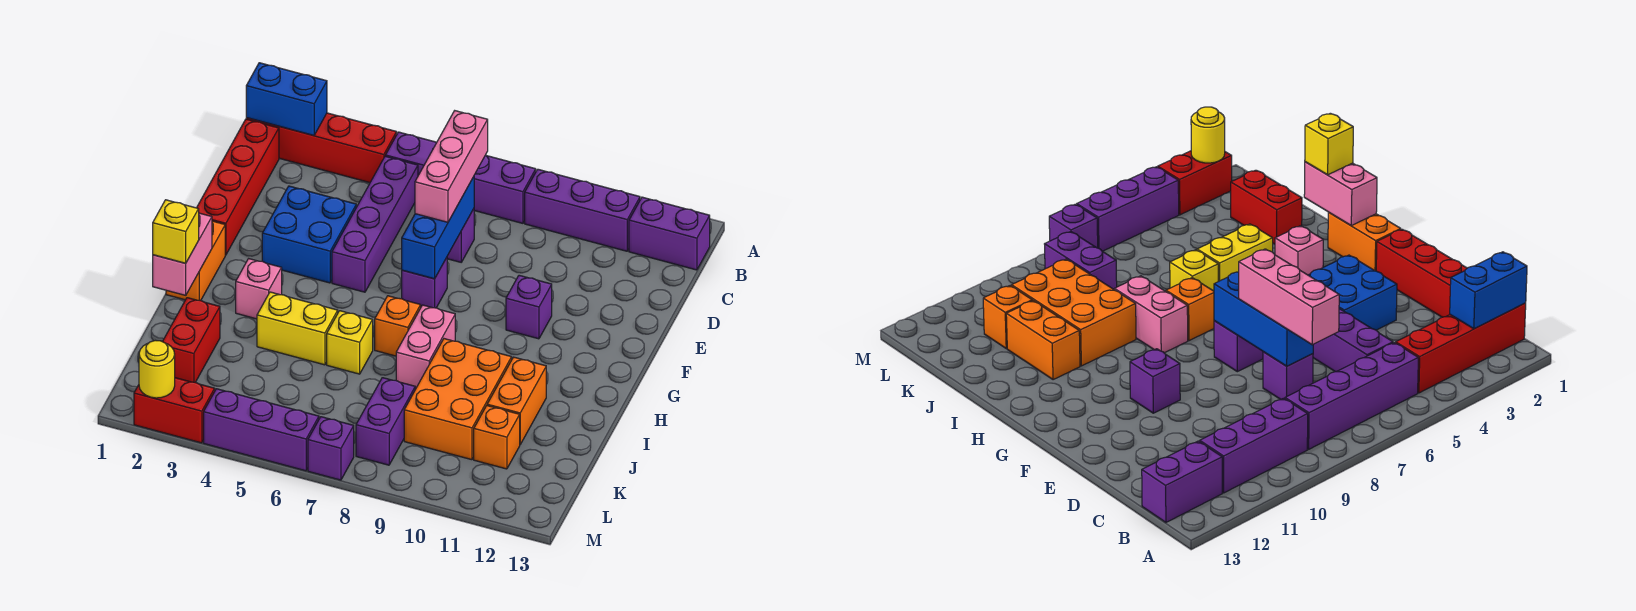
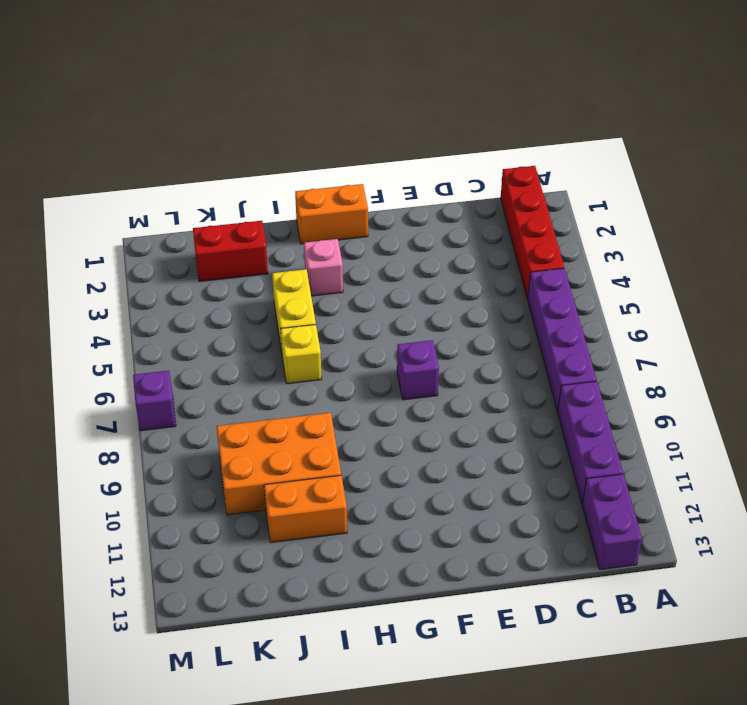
none -> red brick C1:F1 level 1
none -> purple brick C5:F5 level 1
none -> purple brick D7 level 1
none -> blue brick E3:F4 level 1

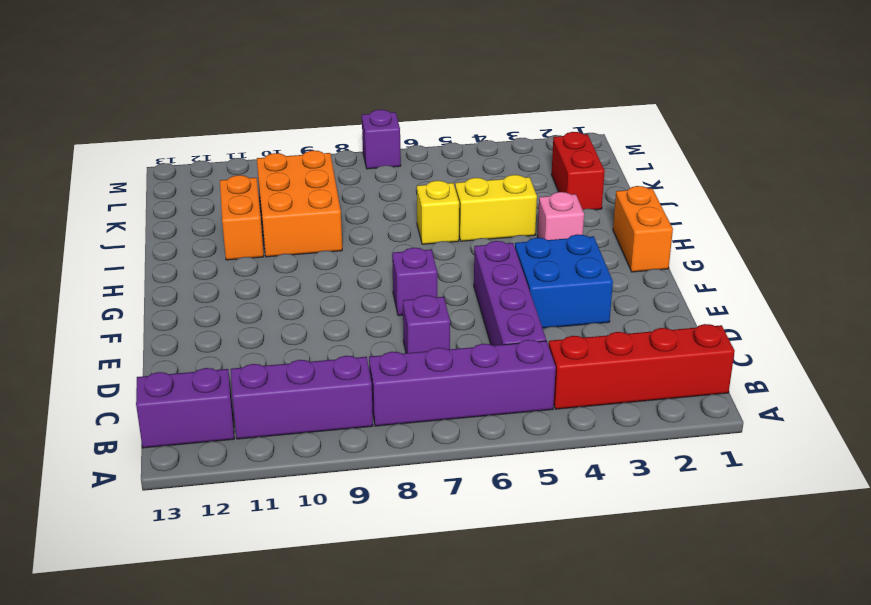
none -> red brick C1:F1 level 1
none -> purple brick F10 level 1
none -> orange brick H7 level 1
none -> pink brick H8:I8 level 1

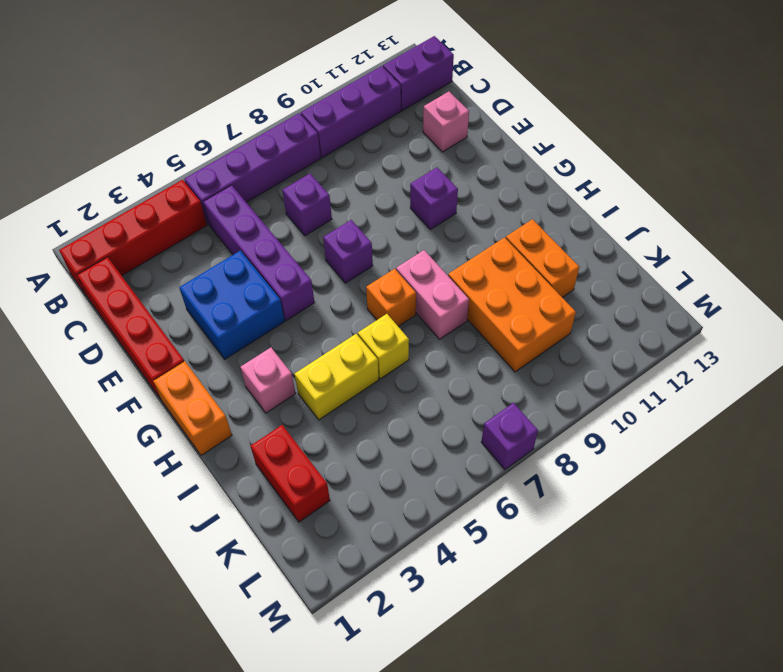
pink brick D12 level 1 -> none
none -> purple brick K8:L8 level 1
none -> orange brick K11 level 1
none -> red brick M2:M3 level 1
none -> purple brick M4:M6 level 1

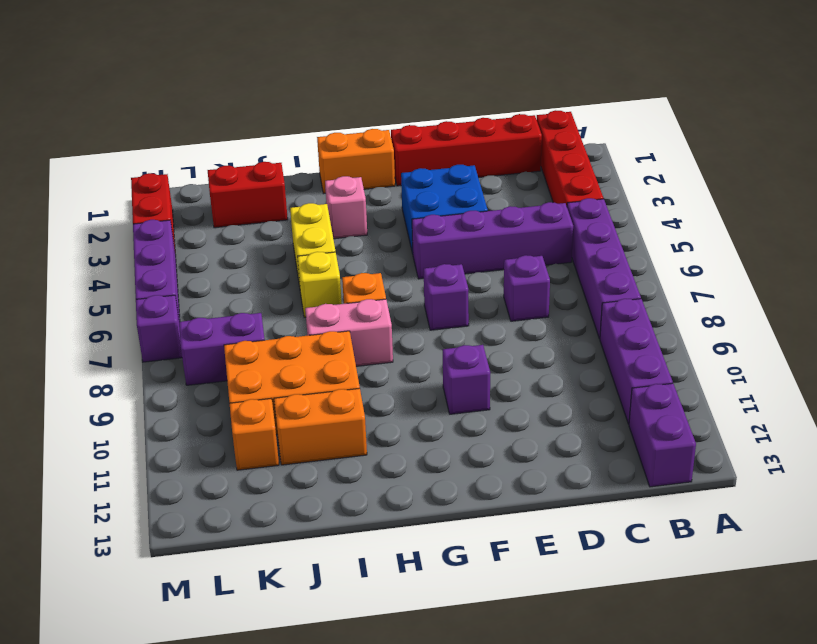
none -> blue brick B1:B2 level 2
none -> blue brick D7:F7 level 2
none -> pink brick H1:I1 level 2
none -> yellow round brick M2 level 2

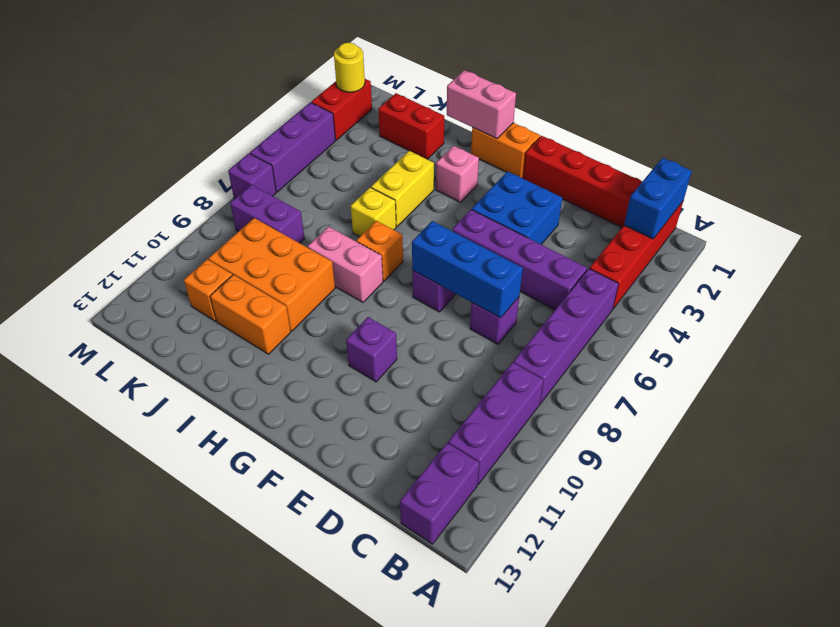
none -> pink brick C7:E7 level 3
none -> yellow brick I1 level 3

